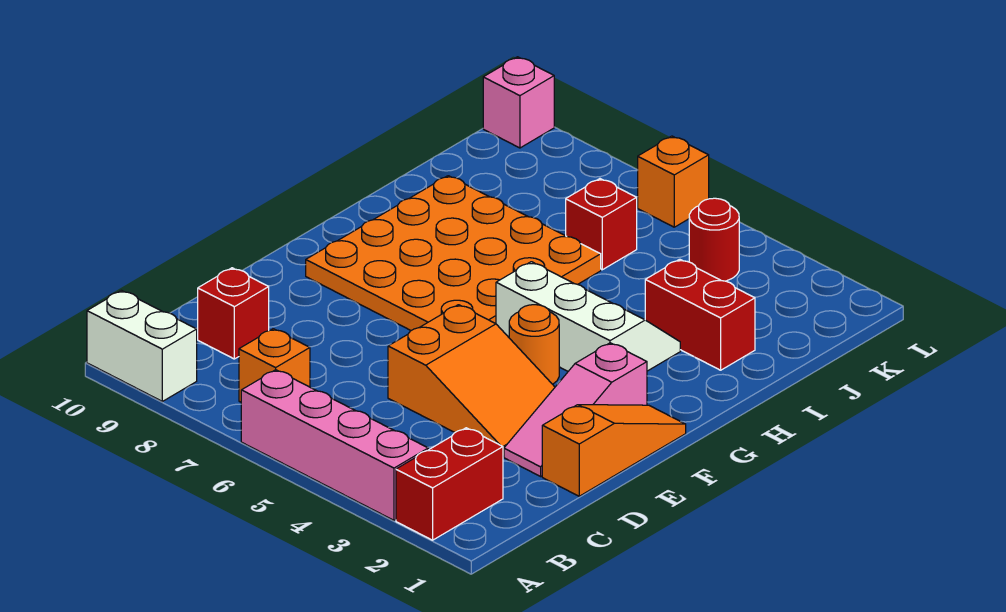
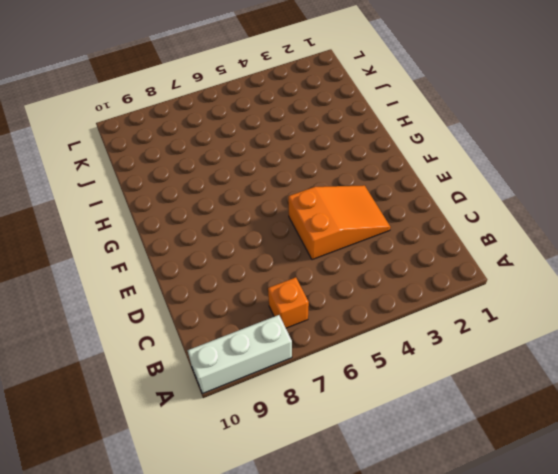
white brick A8:A10 level 1 -> white brick A9:A10 level 1
none -> red brick A2:B2 level 1
none -> pink brick A3:A6 level 1
none -> red brick C9 level 1

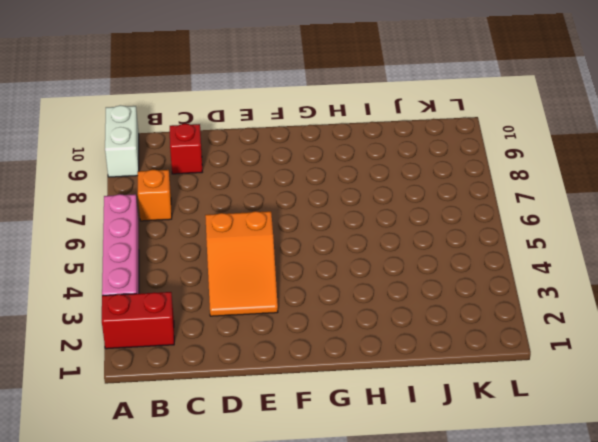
none -> orange slope D1:F1 level 1 top D
none -> pink slope D2:F2 level 1 top F
none -> orange round brick F4 level 1

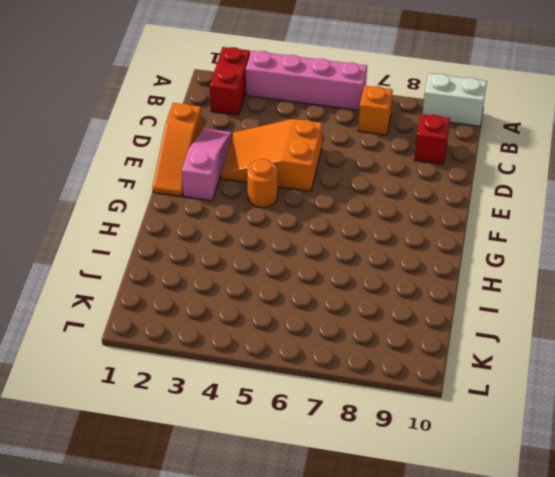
none -> orange plate F6:I9 level 1
none -> white slope G3:H5 level 1 top G
none -> red brick I2:I3 level 1

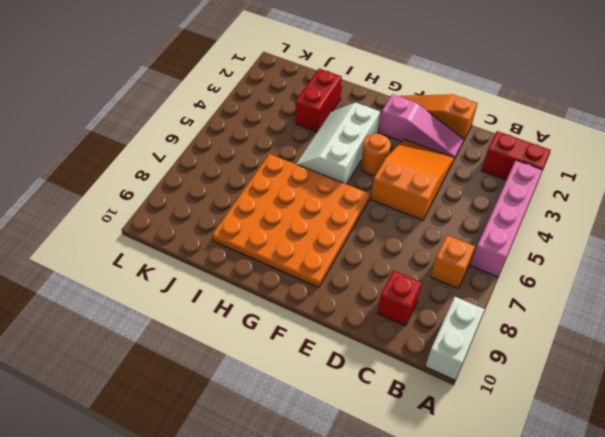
none -> red brick J6 level 1
none -> red round brick K4 level 1
none -> orange brick L6 level 1

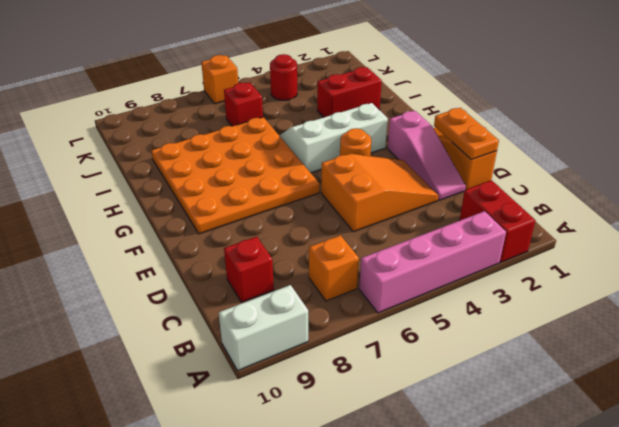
orange plate D1:E1 level 2 -> none
none -> pink brick L10 level 1

